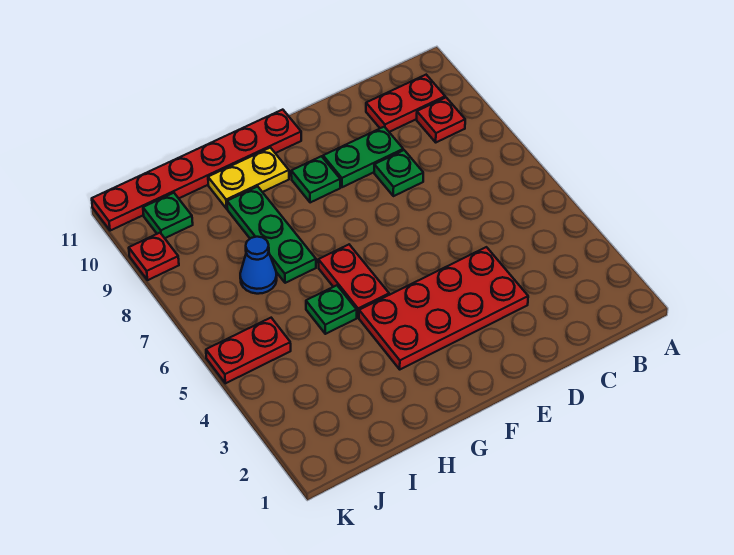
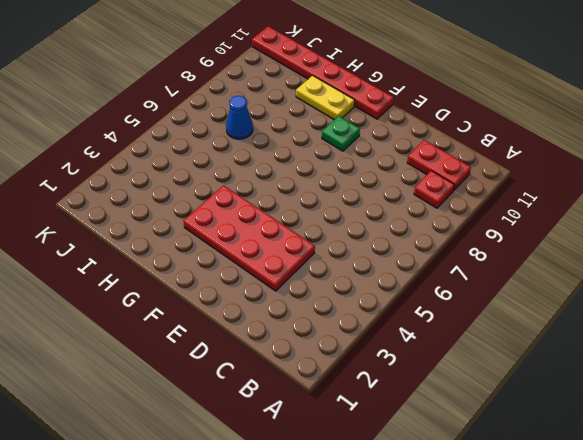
none -> green plate D8 level 1
none -> green plate D9:E9 level 1
none -> red plate G5:G6 level 1

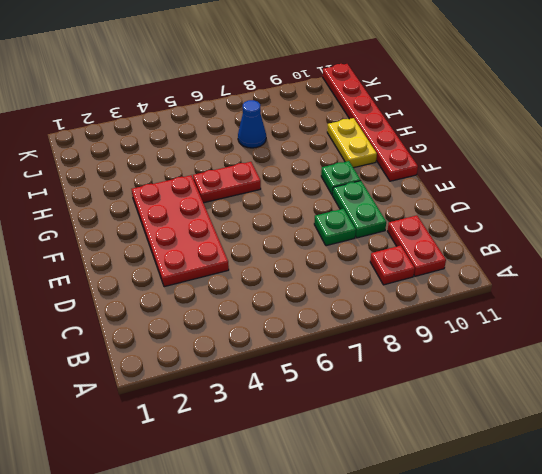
none -> green plate H5 level 1
none -> green plate H7:H9 level 1
none -> red plate J5:K5 level 1

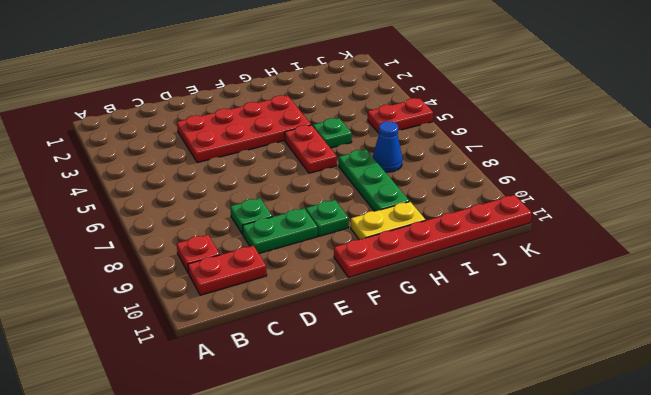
none -> green plate J10 level 1
none -> red plate K9 level 1

